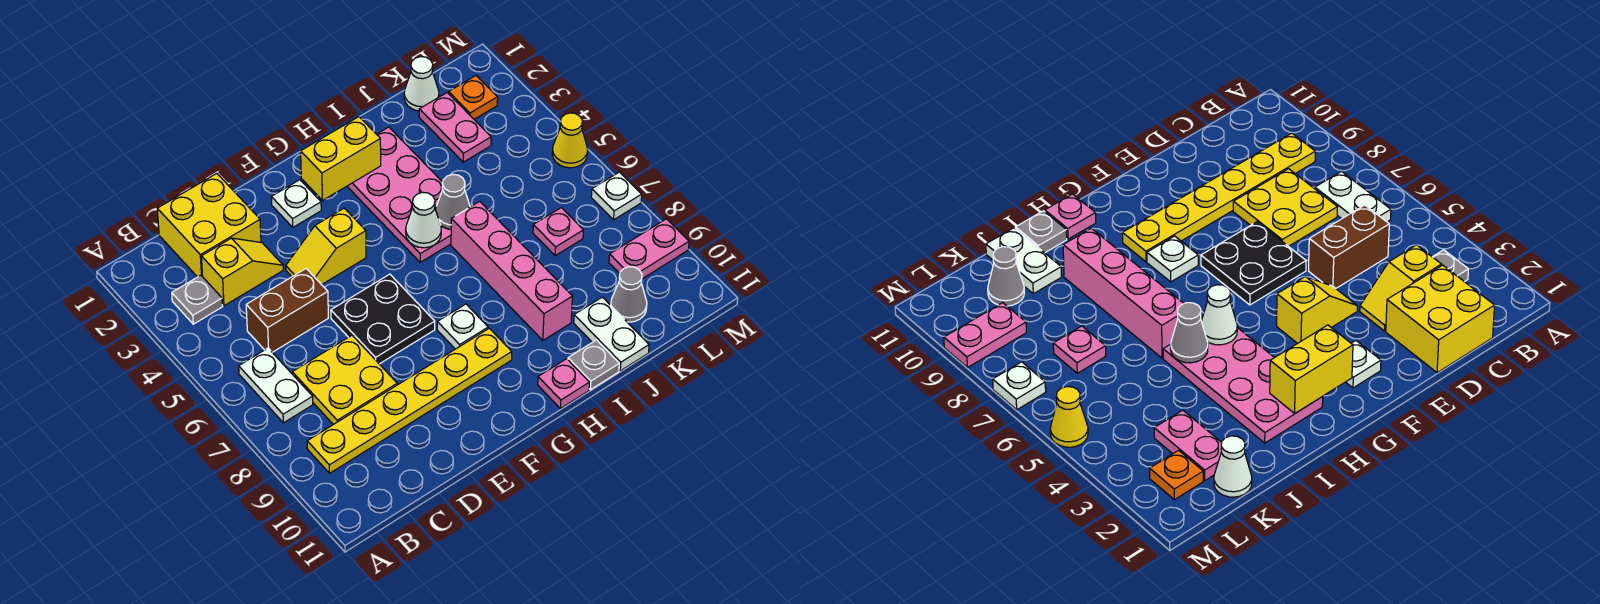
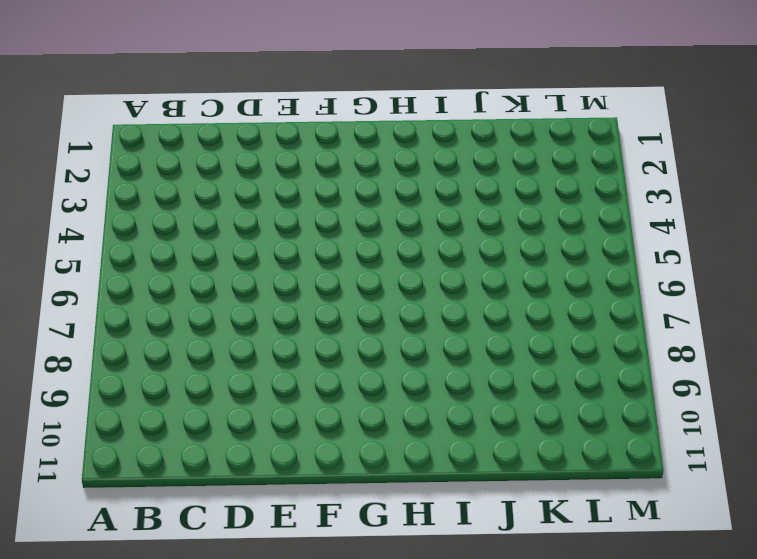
none -> grey plate B3 level 1
none -> white plate B6:B7 level 1
none -> yellow plate B9:G9 level 1

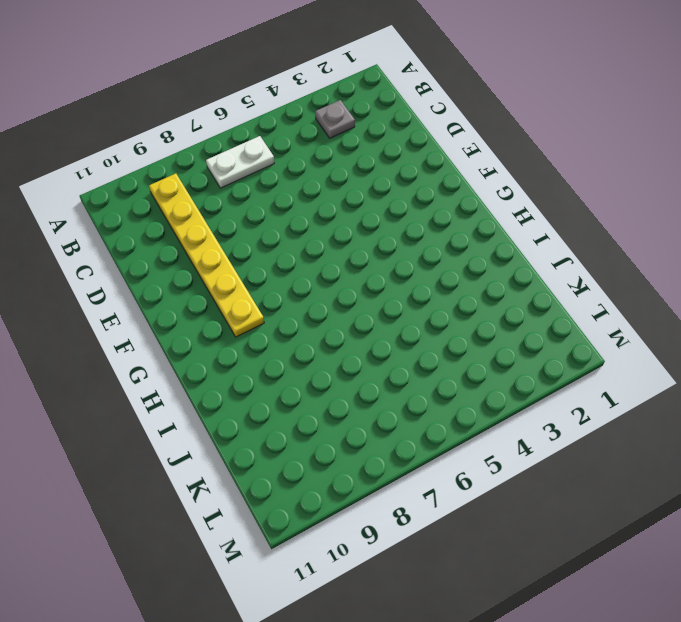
none -> yellow brick C1:D2 level 1
none -> yellow slope C3:D3 level 1 top C
none -> brown brick C5:D5 level 1

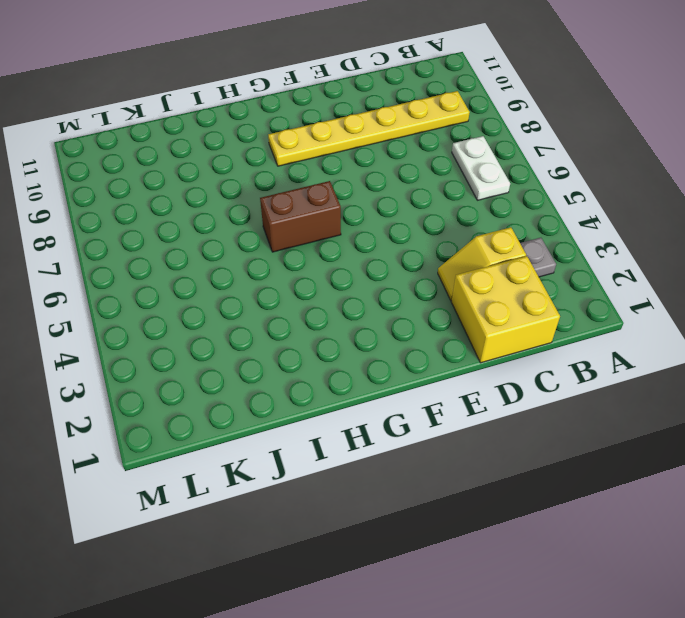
brown brick G6:H6 level 1 -> brown brick C5:D5 level 1
none -> yellow plate C7:D8 level 1
none -> yellow slope E4:F4 level 1 top F
none -> black plate E6:F7 level 1

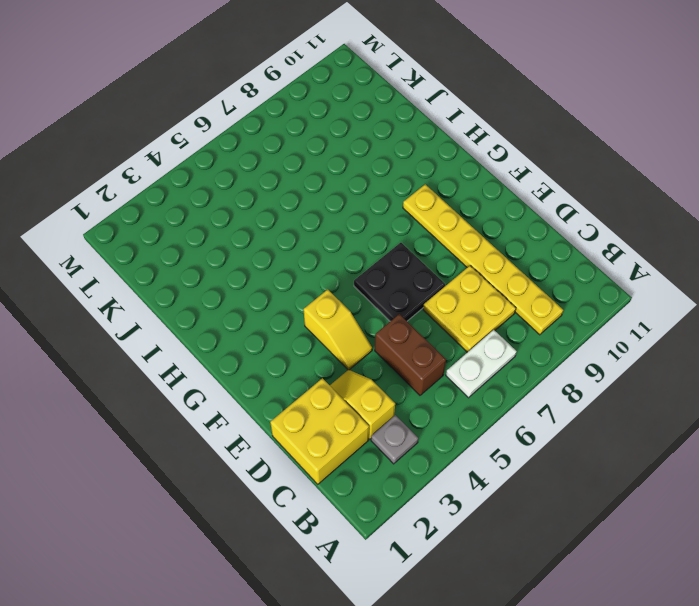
none -> white plate F2 level 1
none -> white plate G8 level 1
none -> pink plate H2:I5 level 1

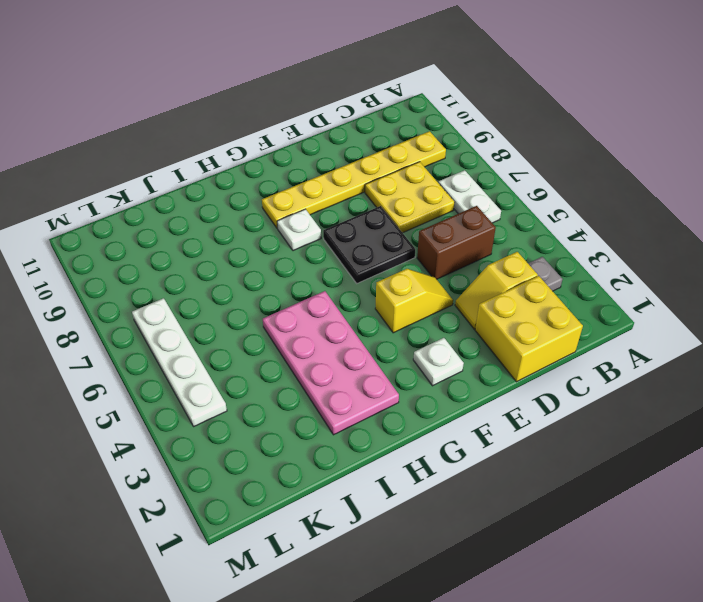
white plate L4:L7 level 1 -> none
none -> pink plate H11 level 1
none -> pink brick I6:I9 level 1
none -> grey plate I11 level 1

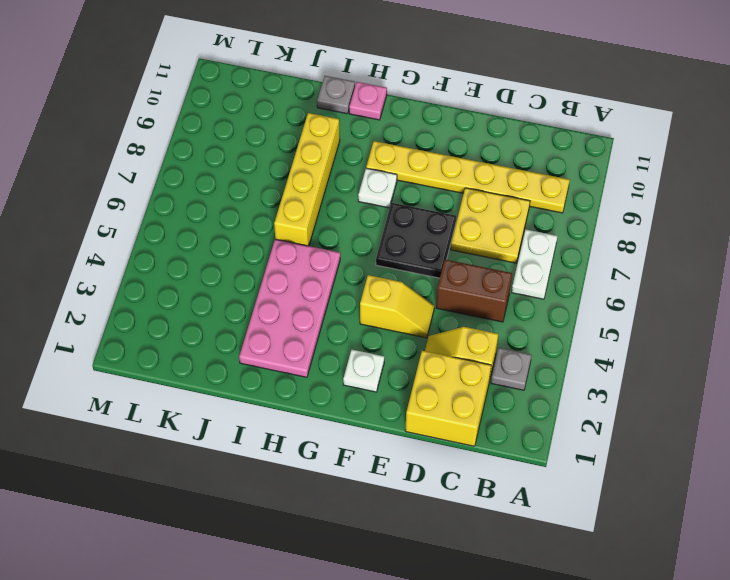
yellow brick I6:I9 level 1 -> pink brick I6:I9 level 1
none -> white plate J10:J11 level 1
none -> white cone K1 level 1
none -> pink plate K2:K3 level 1

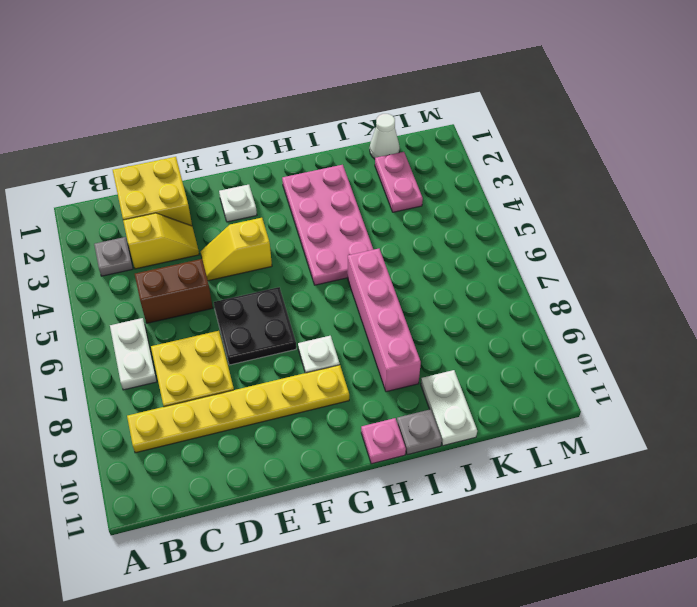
none -> pink plate K7 level 1
none -> grey cone K10 level 1
none -> orange plate L2 level 1

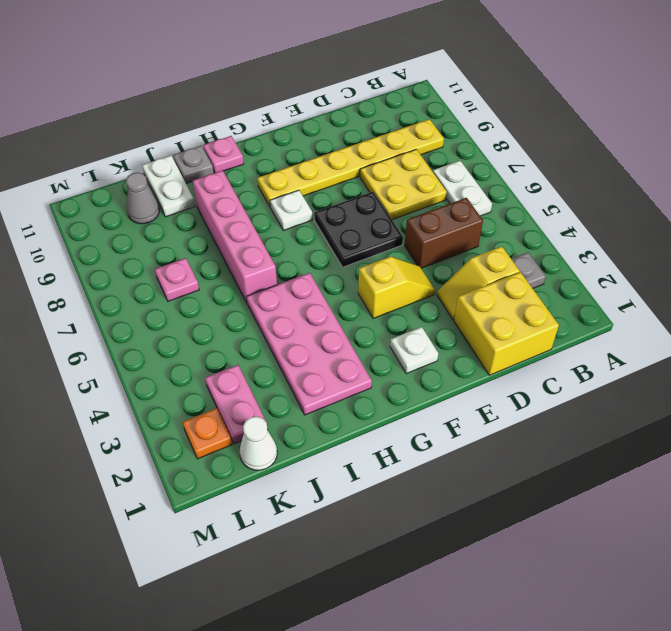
none -> pink plate L9:M9 level 1
none -> yellow cone M5 level 1
none -> white plate M7 level 1

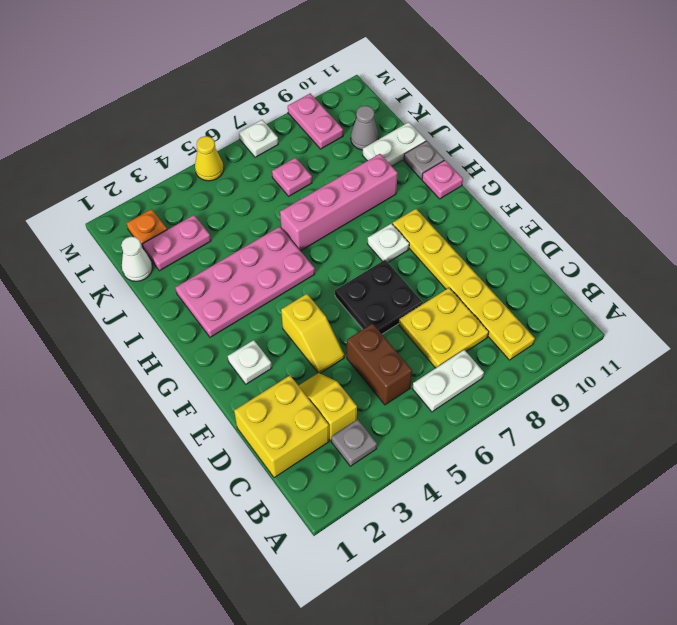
none -> yellow brick G2:H2 level 2
none -> white cone H5 level 2
none -> grey cone I5 level 2

